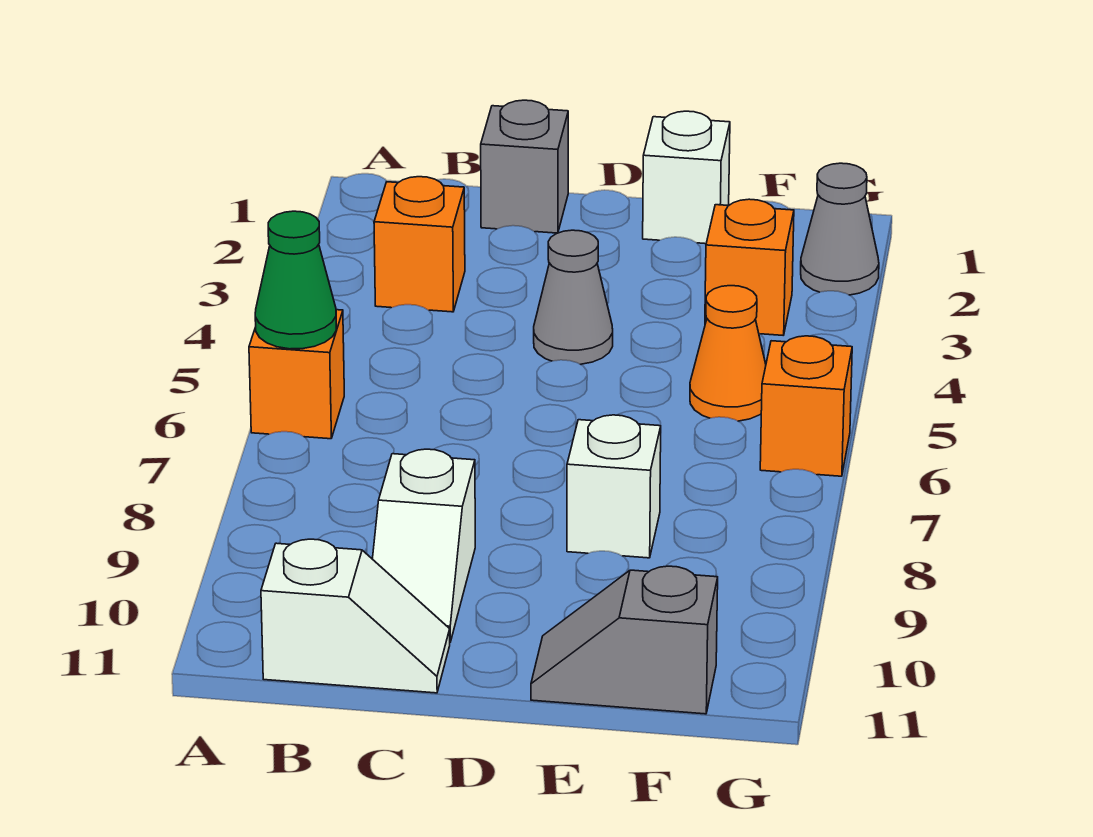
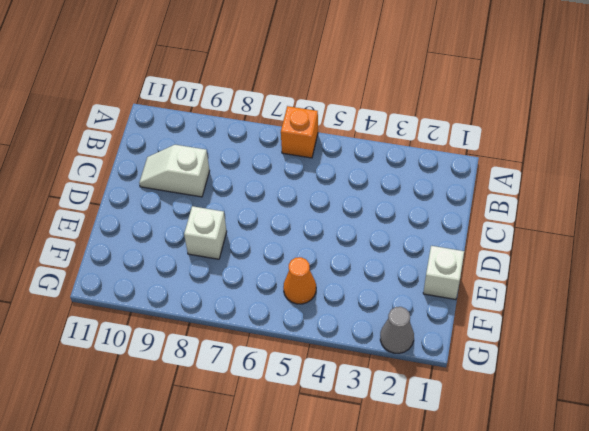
none -> orange brick B3 level 1
none -> white slope B11:C11 level 1 top B
none -> grey brick C1 level 1

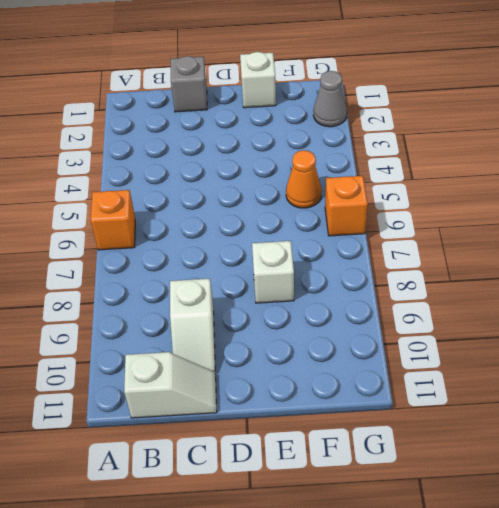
none -> orange brick B3 level 1
none -> grey cone D4 level 1
none -> grey slope E11:F11 level 1 top F

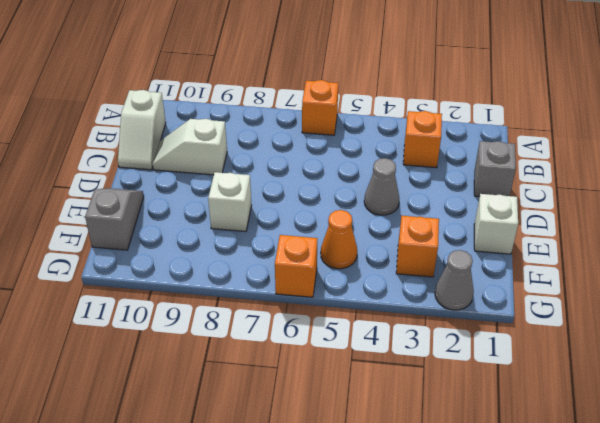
none -> green cone A6 level 2

